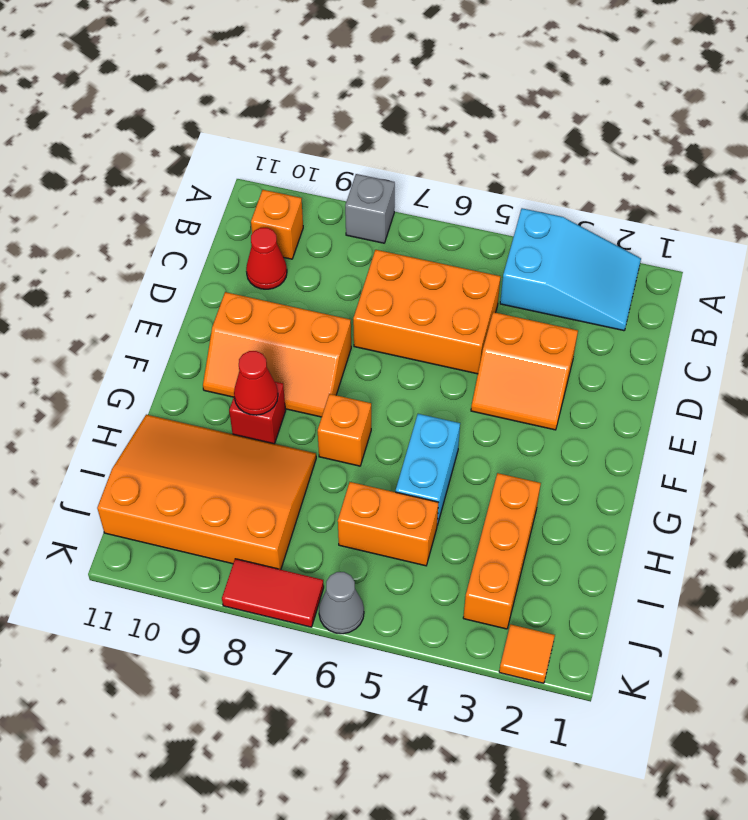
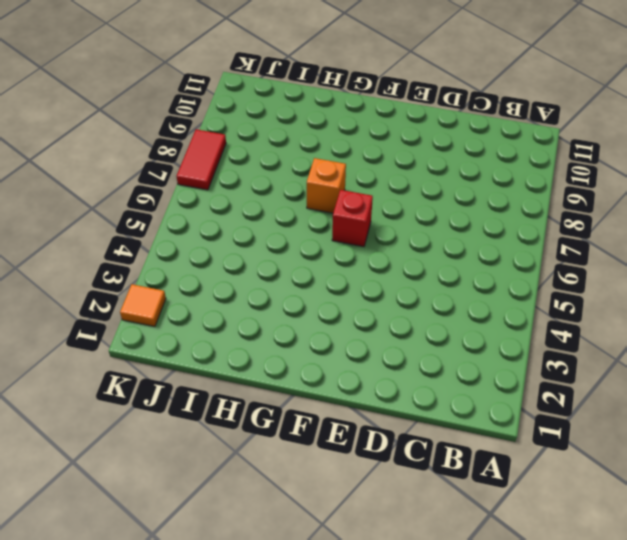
red brick F6 level 1 -> red brick G9 level 1
none -> cyan slope A2:B4 level 1 top 4
none -> grey brick A8 level 1
none -> orange brick B10 level 1

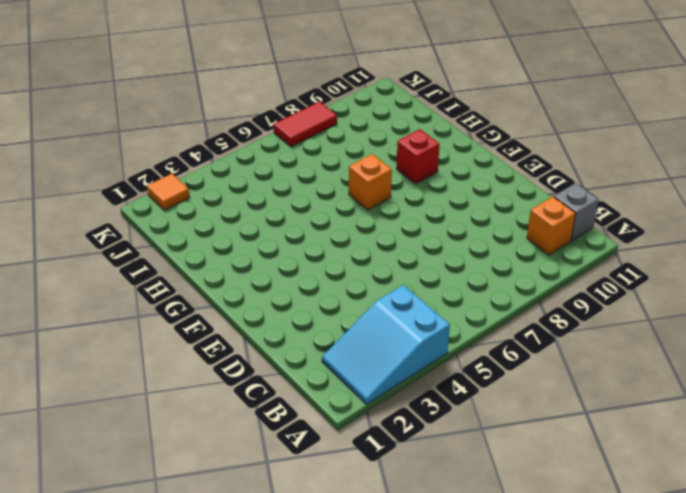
grey brick B11 level 1 -> grey brick A8 level 1
none -> orange brick C5:D7 level 1
none -> red cone C10 level 1
none -> orange slope D3:E4 level 1 top D

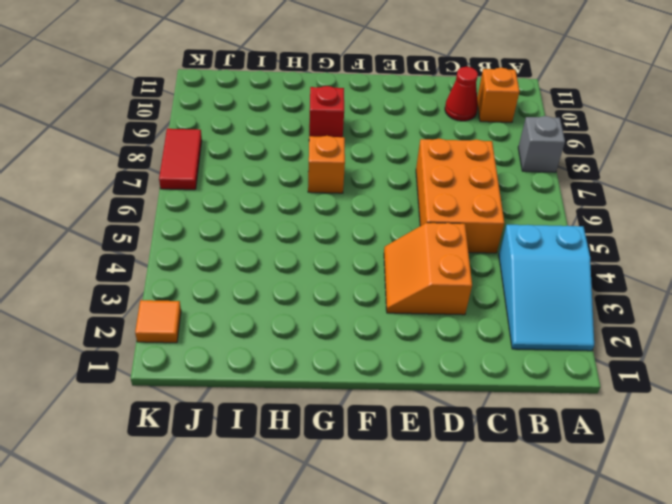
none -> orange slope E8:F10 level 1 top E
none -> cyan brick G5:H5 level 1
none -> orange brick H3:J3 level 1

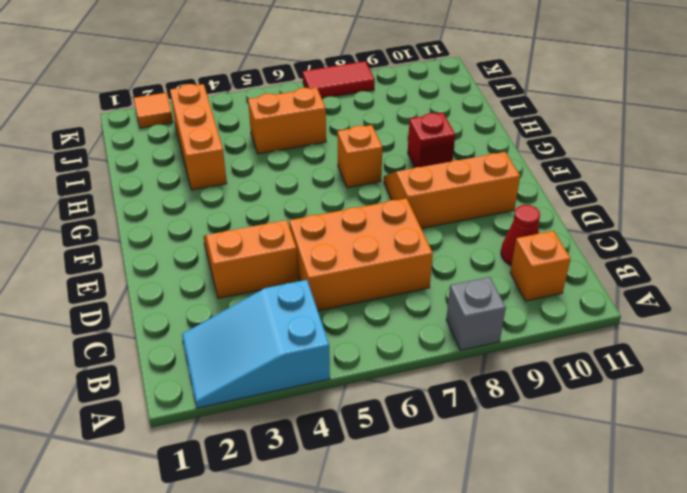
none -> cyan brick G5:H5 level 1
none -> orange slope H8:J11 level 1 top J
none -> grey cone K6 level 1

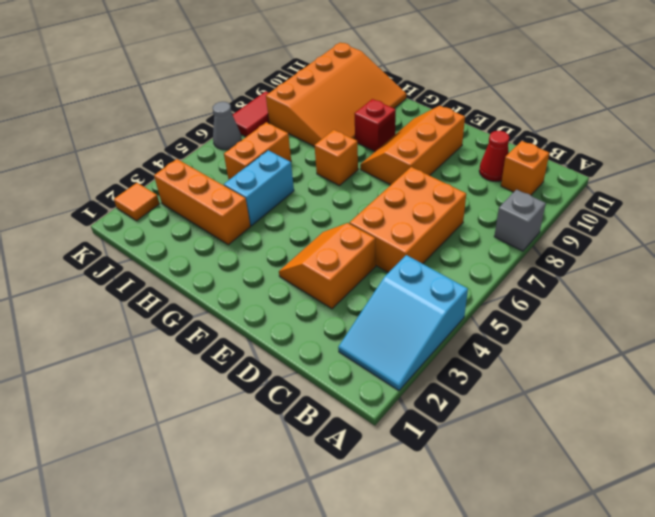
cyan brick H4:H5 level 1 -> cyan brick G5:H5 level 1
none -> red cone G9 level 2

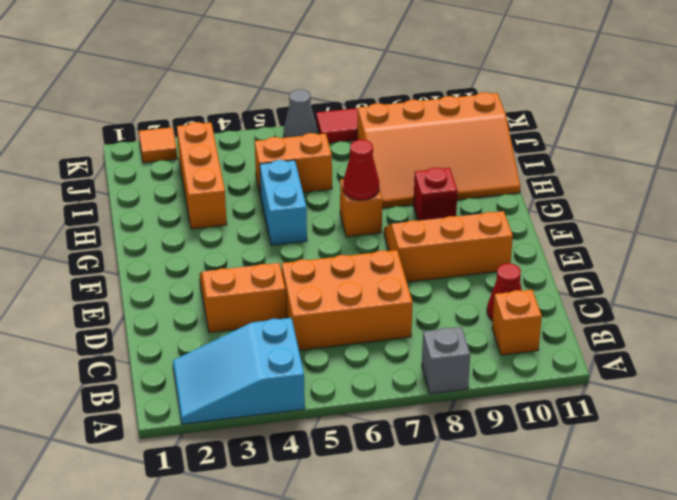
red cone G7 level 2 -> red cone G9 level 2

